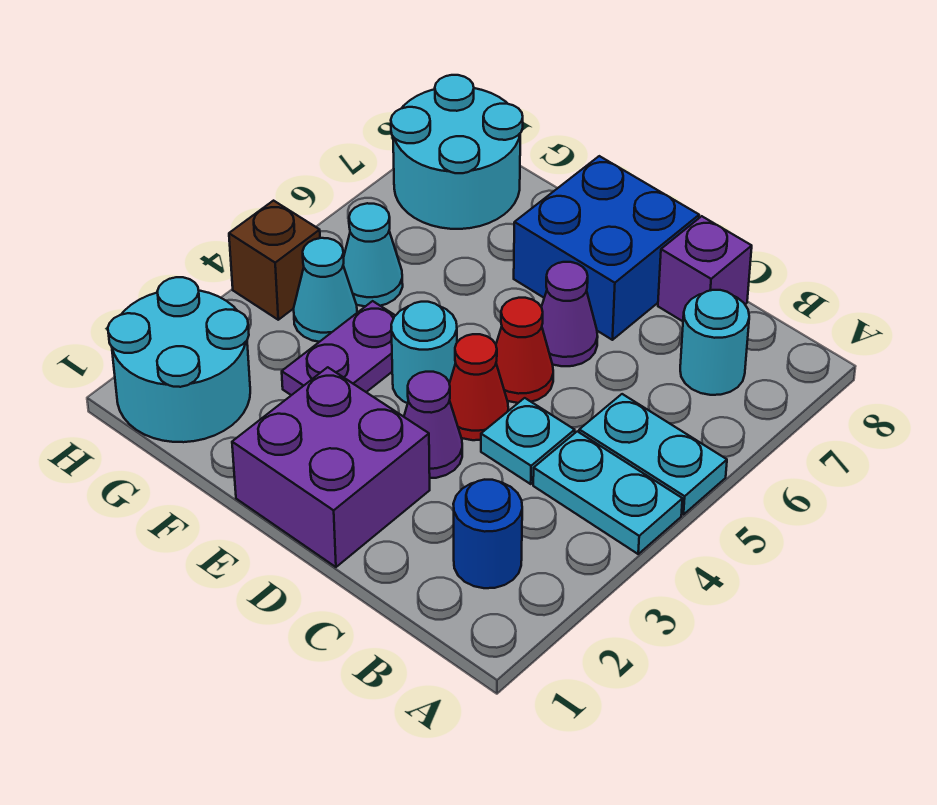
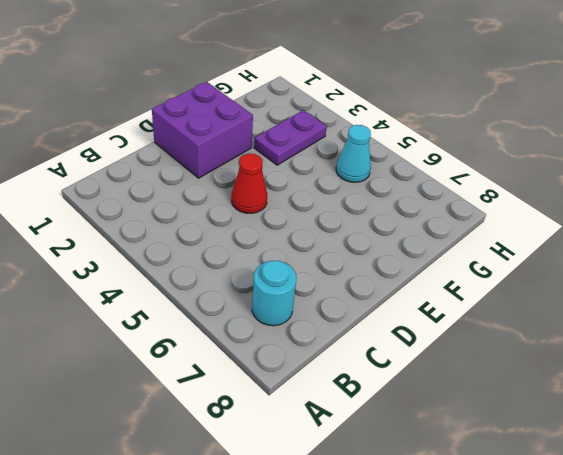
purple plate F3:G3 level 1 -> purple plate F3:F4 level 1
none -> cyan plate A4:B4 level 1
none -> cyan plate A5:B5 level 1
none -> blue round brick B2 level 1

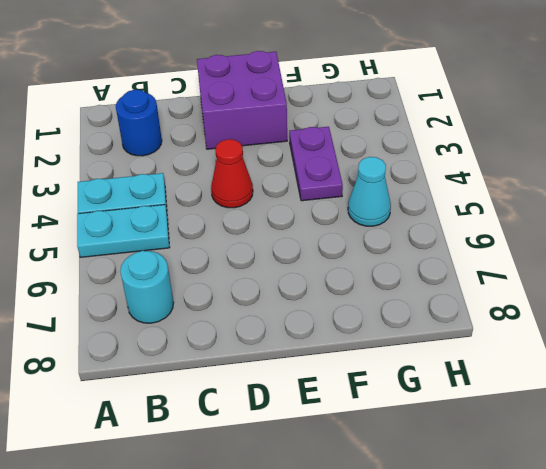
none -> cyan plate C4 level 1
none -> purple brick C8 level 1
none -> purple cone D3 level 1

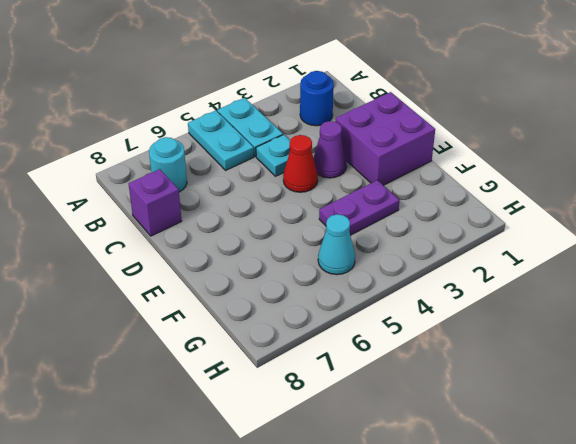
none -> red cone D5 level 1
none -> purple cone D6 level 1
none -> blue brick D7:E8 level 1

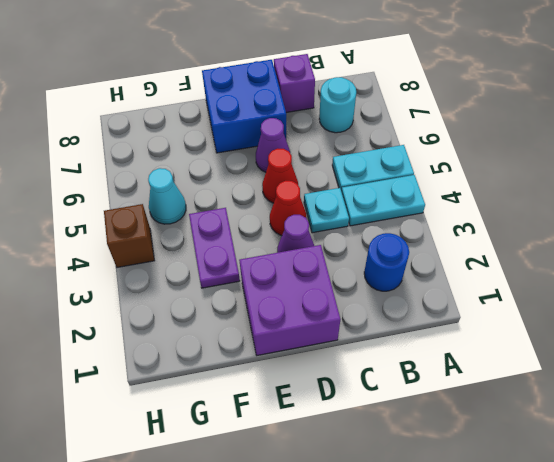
none -> cyan round brick E4 level 1
none -> cyan round brick G1:H2 level 1
none -> cyan cone G4 level 1

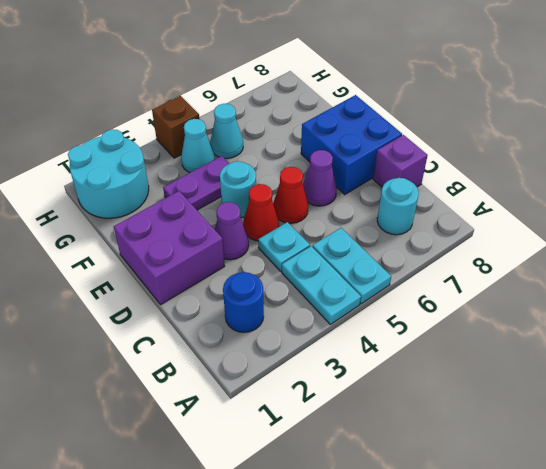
none -> cyan round brick G7:H8 level 1

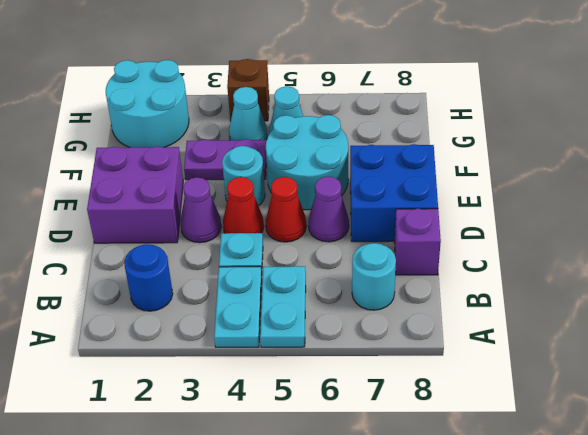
cyan round brick E5:F6 level 1 -> cyan round brick G7:H8 level 1

